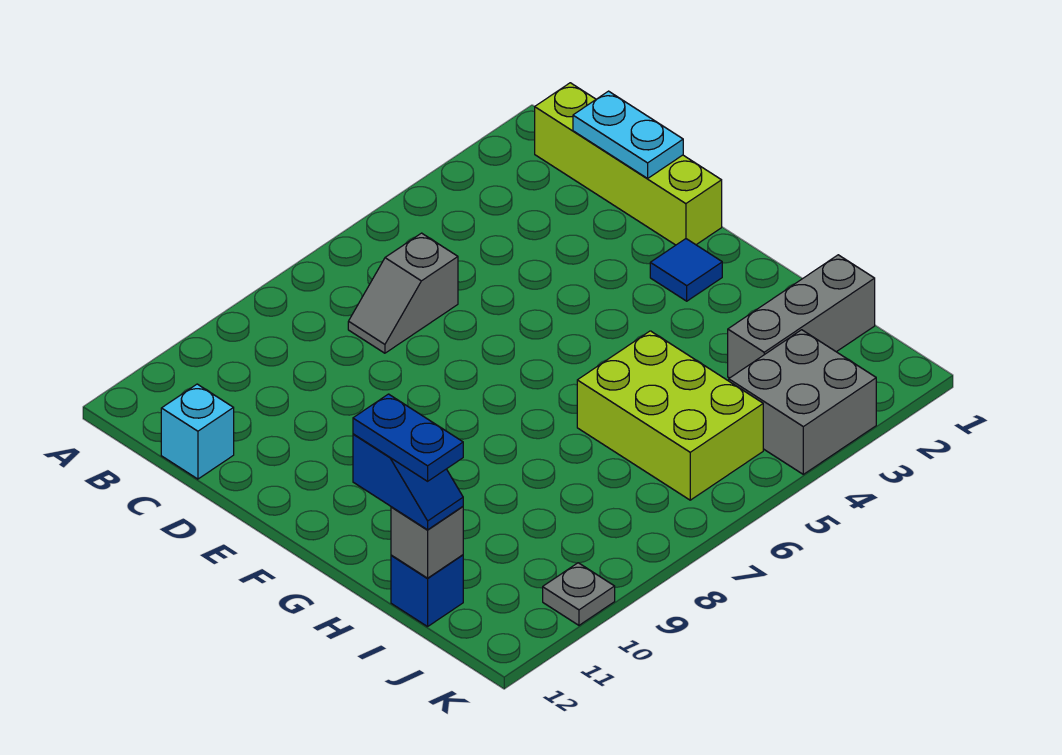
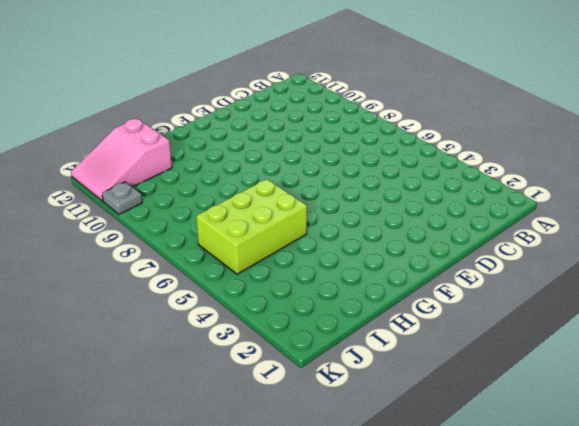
pink slope I11:K12 level 1 top I -> blue brick I12 level 1
none -> lime brick B1:E1 level 1
none -> grey slope C6:C7 level 1 top 6
none -> cyan brick C12 level 1

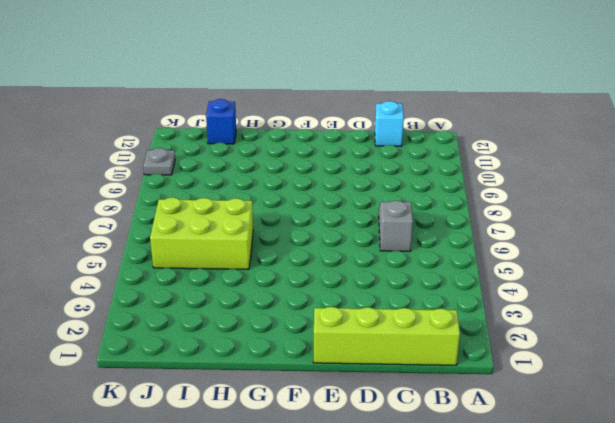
none -> blue tile F2 level 1
none -> grey brick I1:I3 level 1
none -> grey brick J3:K4 level 1

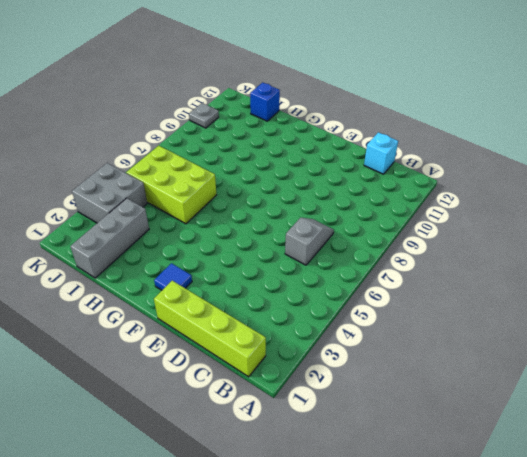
none -> cyan plate C1:D1 level 2
none -> grey brick I12 level 2
none -> blue slope H12:I12 level 3 top H

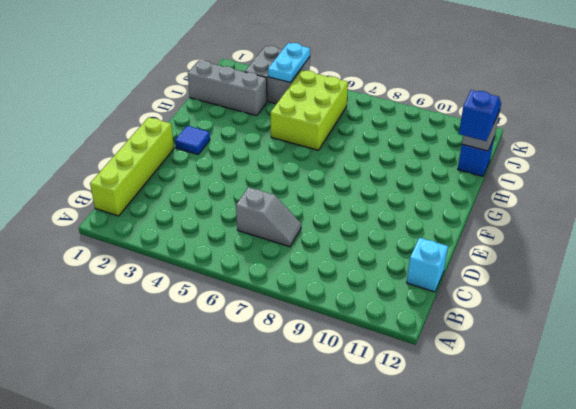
cyan plate J4:K4 level 2 -> cyan plate C1:D1 level 2
none -> grey plate K10 level 1
none -> blue plate H12:I12 level 4

